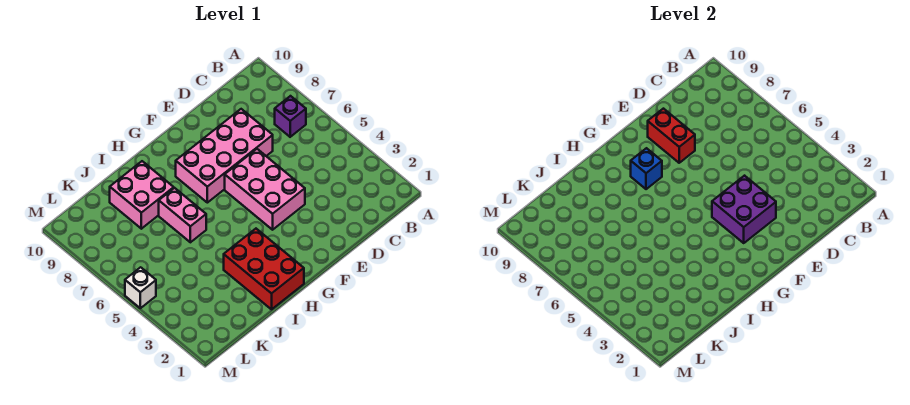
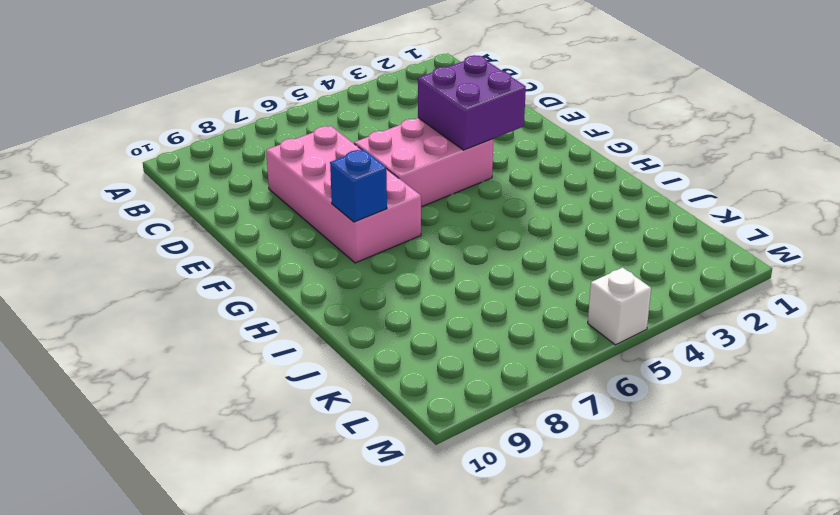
none -> purple brick B7 level 1
none -> red brick H1:I3 level 1

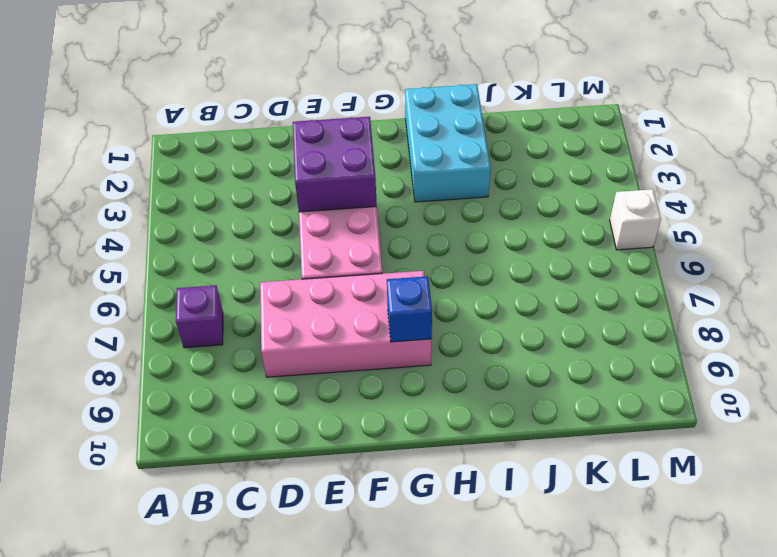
cyan brick H1:I3 level 1 -> red brick H1:I3 level 1
none -> pink brick I6:I7 level 1
none -> pink brick I8:J9 level 1

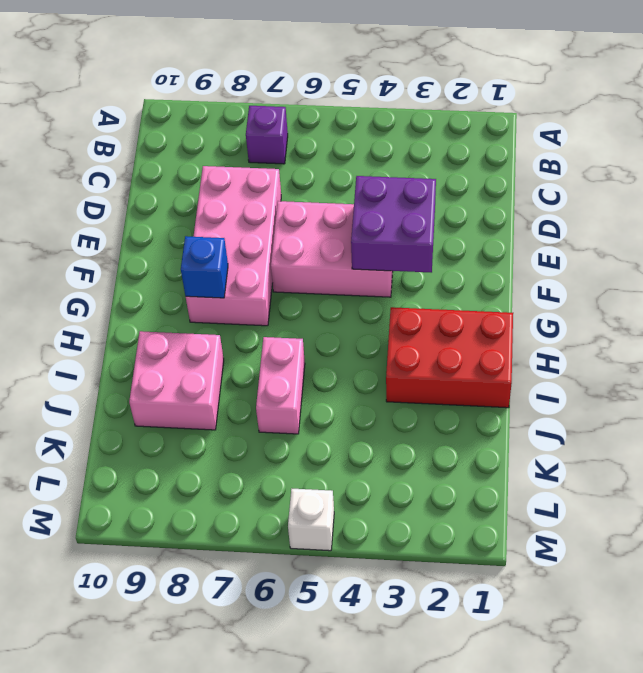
pink brick I6:J6 level 1 -> pink brick I6:I7 level 1
none -> red brick E8:E9 level 2

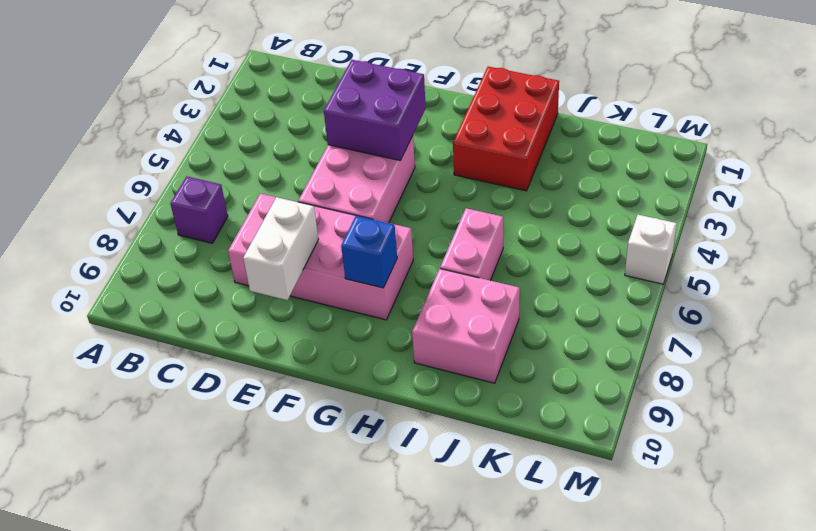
white brick E8:E9 level 2 -> red brick E8:E9 level 2

